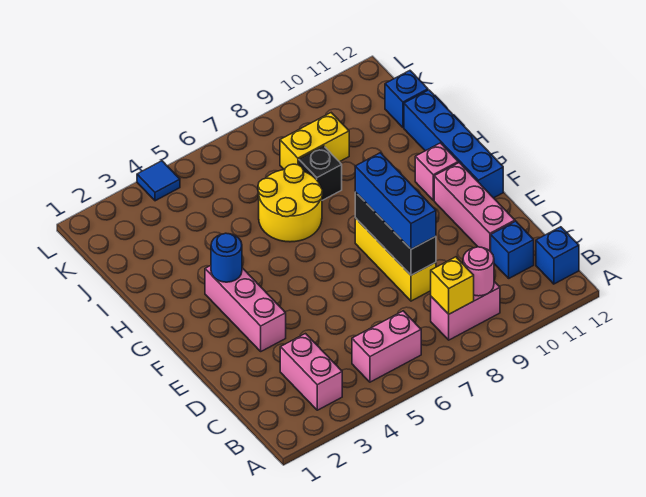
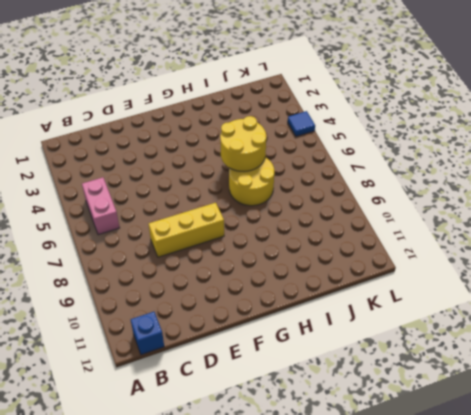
yellow round brick H5:I6 level 2 -> none
none -> pink brick B3:C3 level 1
none -> pink brick B8:B9 level 1
none -> blue brick C11 level 1

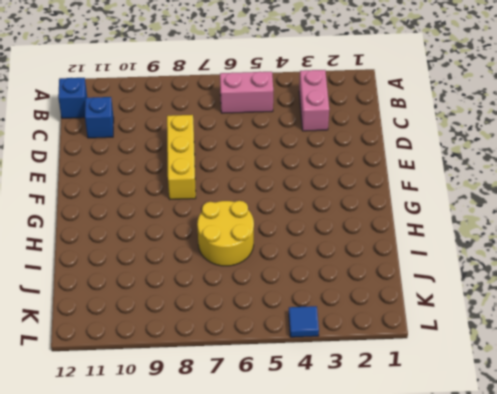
none -> pink brick B8:B9 level 1
none -> pink brick D11:F11 level 1
none -> pink brick E3:G3 level 1

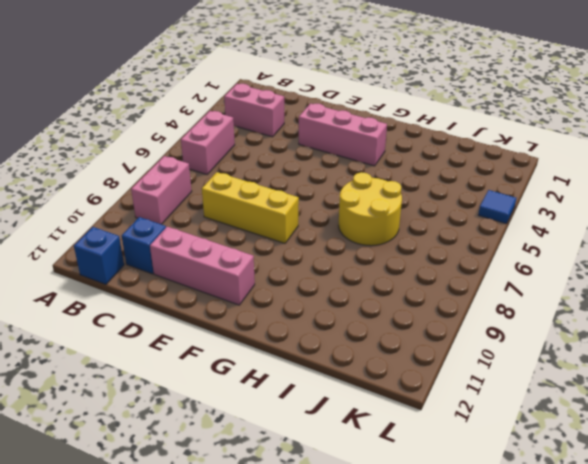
none -> blue brick F12:I12 level 1
none -> pink brick G11 level 1
none -> black brick I8 level 1

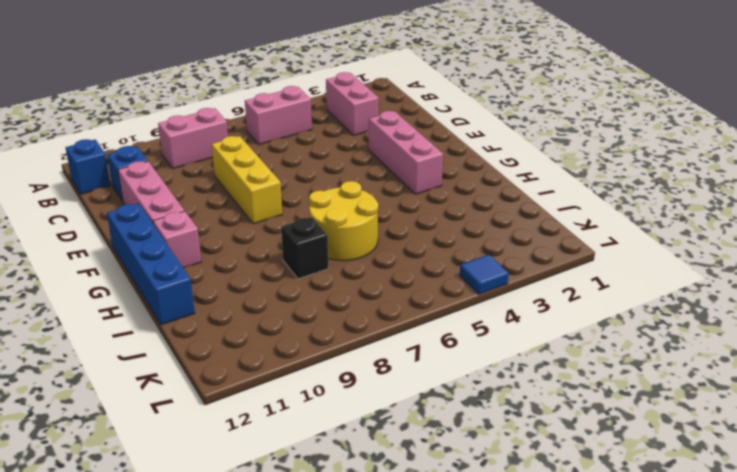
none -> yellow brick J8:J9 level 1
none -> blue brick J12 level 1
none -> yellow brick B8 level 2

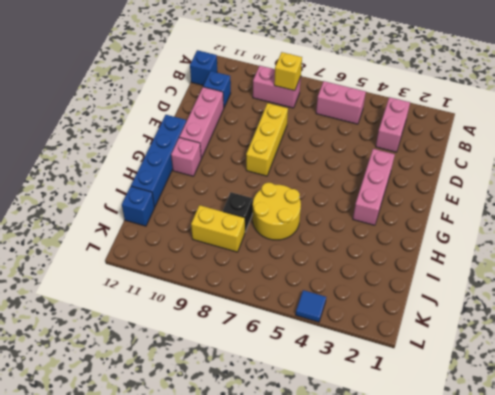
none -> pink round brick B9 level 2
none -> black brick D8:F8 level 2
none -> blue round brick G3 level 2

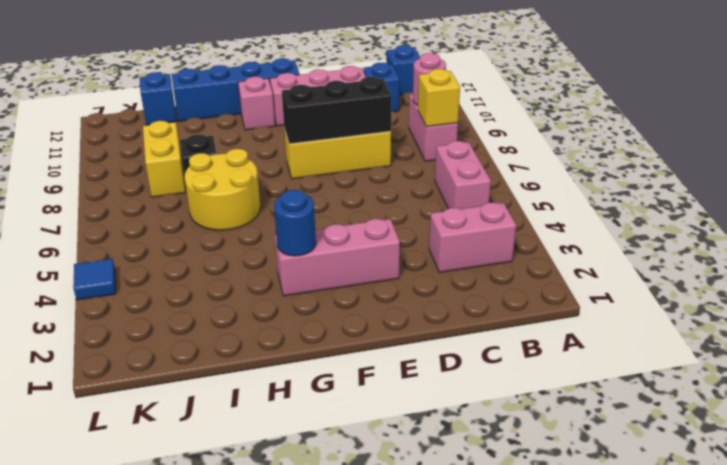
none -> blue brick D8:F8 level 3

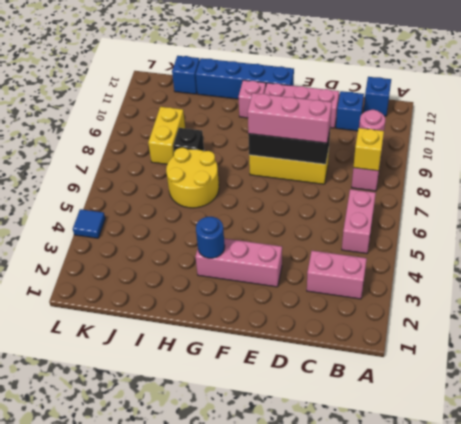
pink brick D8:F8 level 3 -> blue brick D8:F8 level 3

